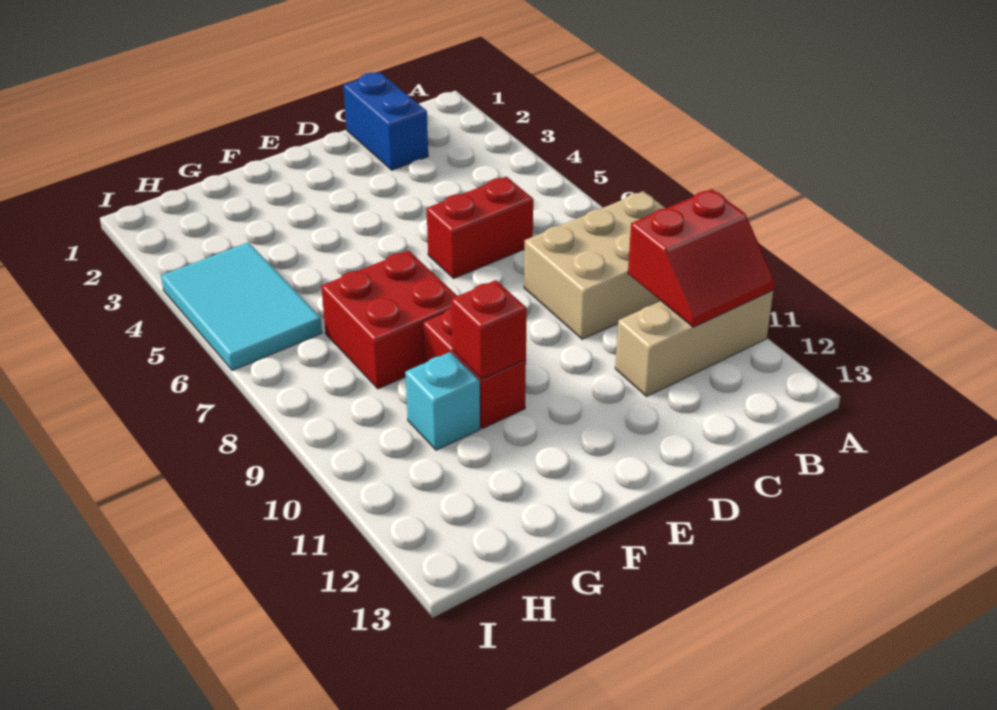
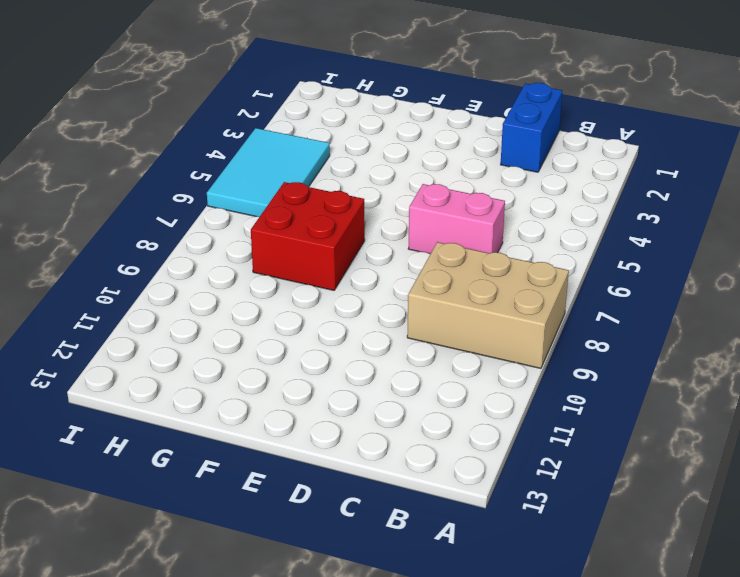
pink brick C6:D6 level 1 -> red brick C6:D6 level 1
none -> tan brick A11:C11 level 1
none -> red brick F9:F10 level 1

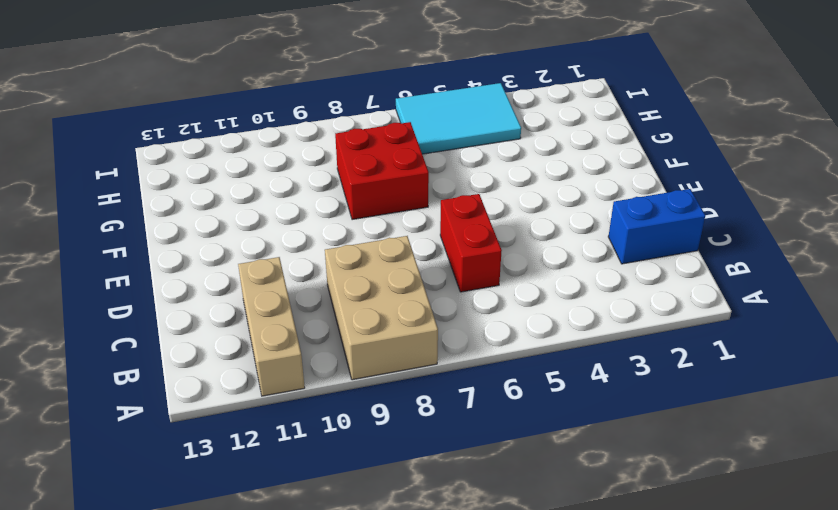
none -> red brick F9:F10 level 1
none -> cyan brick G10 level 1

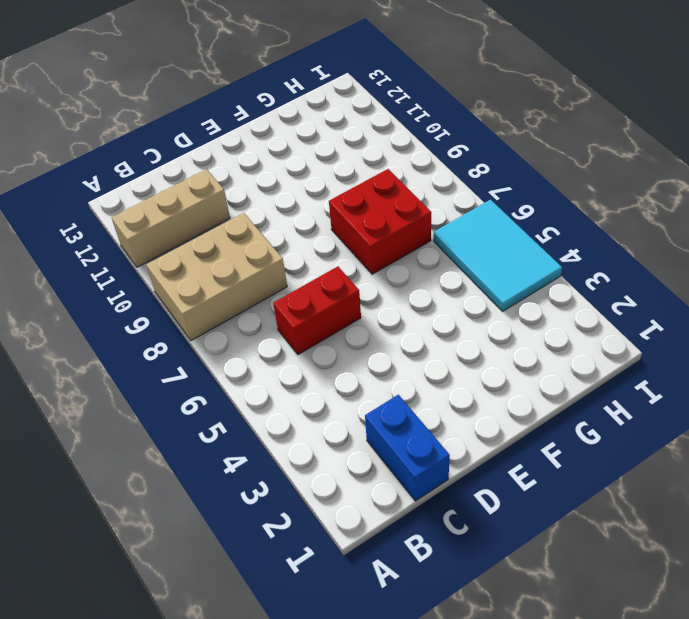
none -> red brick F9:F10 level 1
none -> cyan brick G10 level 1

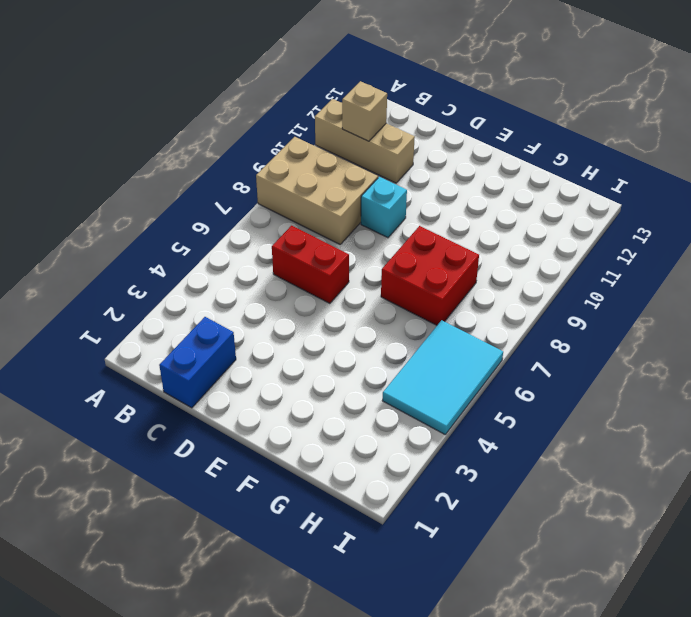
tan brick B11 level 2 -> red slope A10:B11 level 2 top 10
cyan brick D9 level 1 -> cyan brick G10 level 1
none -> red brick F9:F10 level 1
none -> red brick F10 level 2

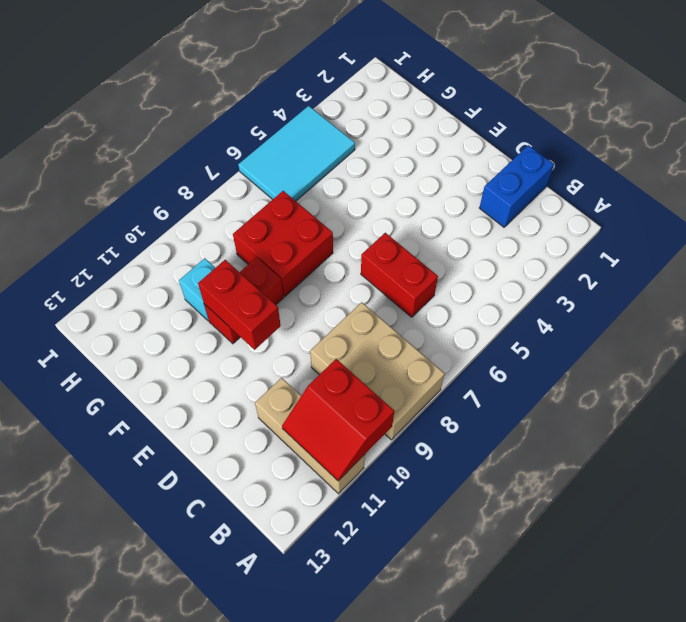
red brick E10:F10 level 2 -> red brick F10 level 2

